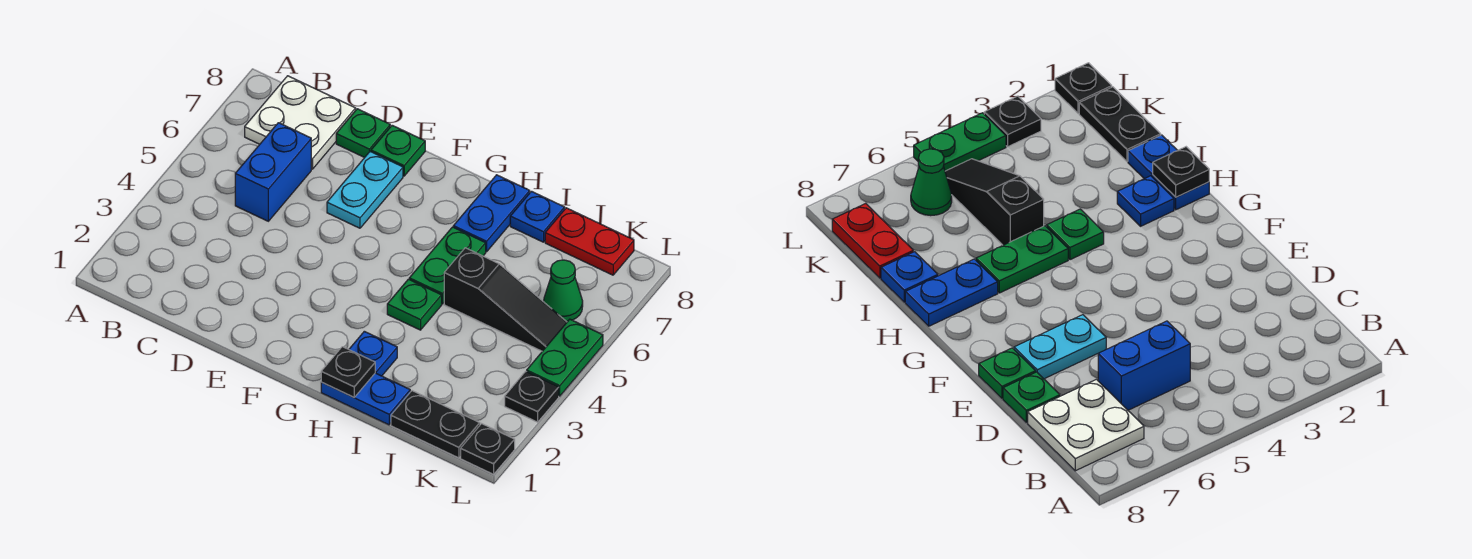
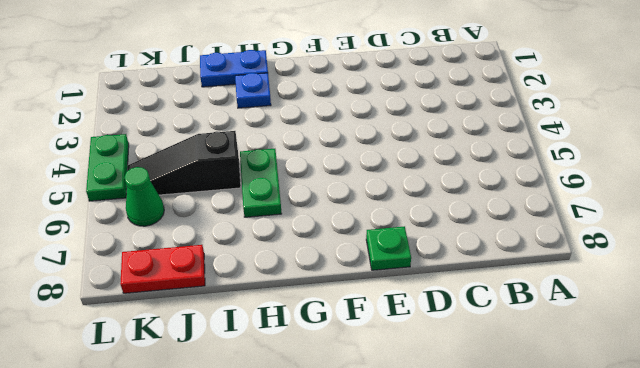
none -> white plate B7:C8 level 1
none -> blue brick C5:C6 level 1
none -> green plate D8 level 1

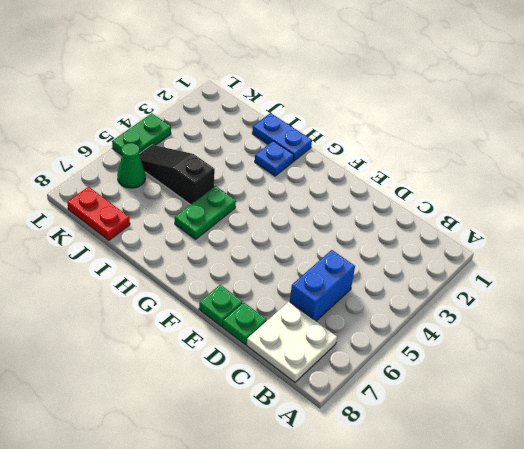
none -> cyan plate E6:E7 level 1
none -> green plate H4 level 1
none -> blue plate H7:H8 level 1

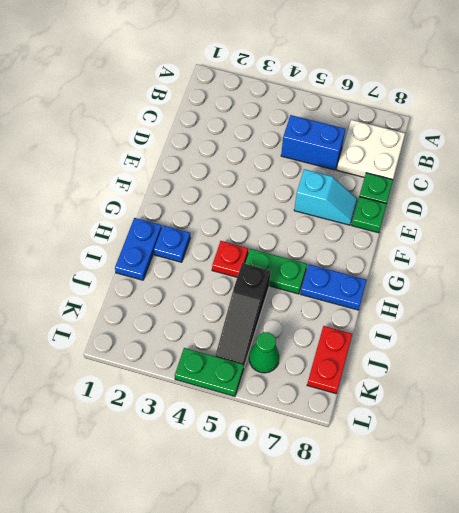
cyan slope E6:E7 level 1 top 6 -> cyan plate E6:E7 level 1
red plate H4 level 1 -> green plate H4 level 1
none -> blue plate I8 level 1
none -> black plate J1:K1 level 1
none -> black plate L1 level 1

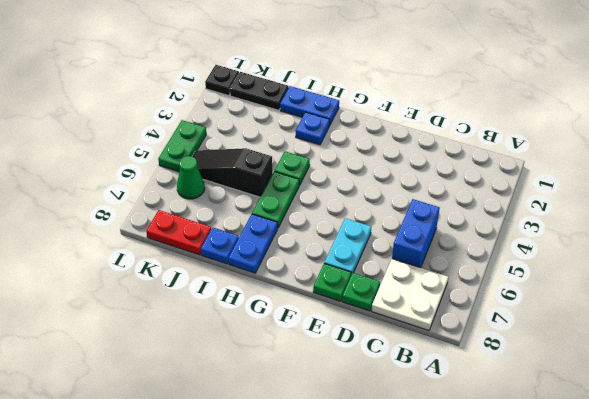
none -> black plate L3 level 1
none -> black plate H1 level 2

